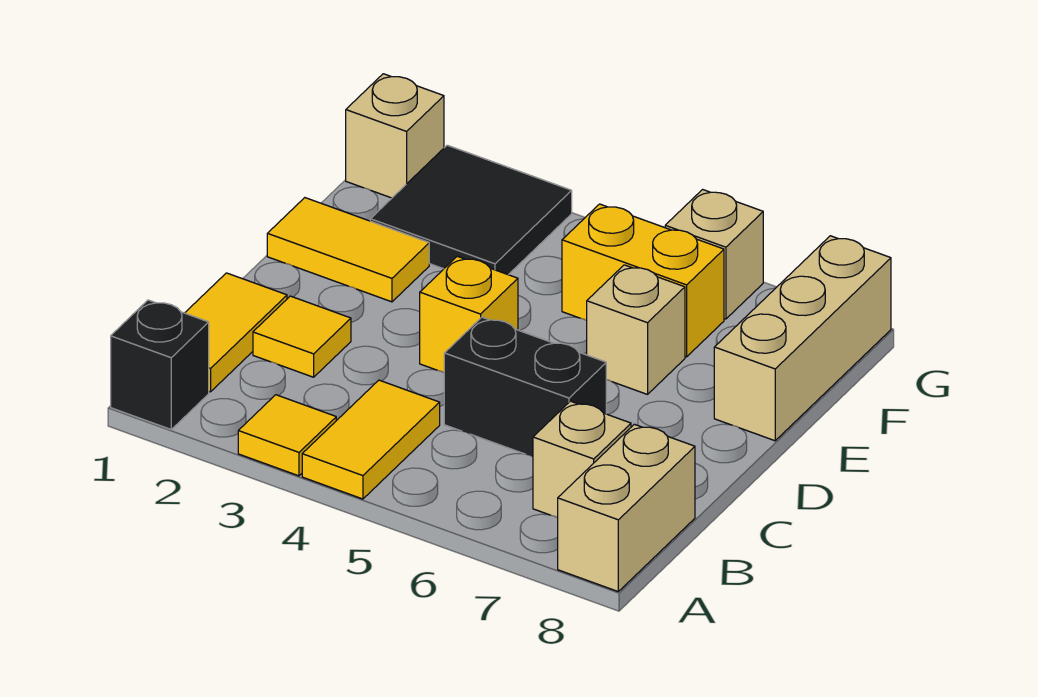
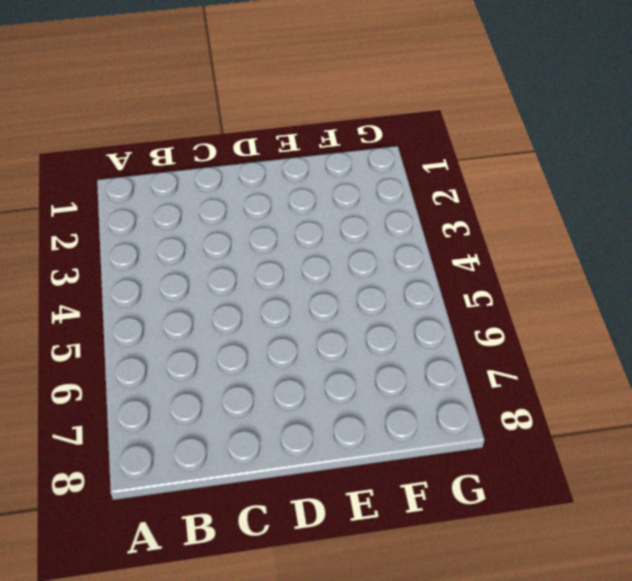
none -> black brick A1 level 1
none -> yellow tile A3 level 1
none -> yellow tile A4:B4 level 1

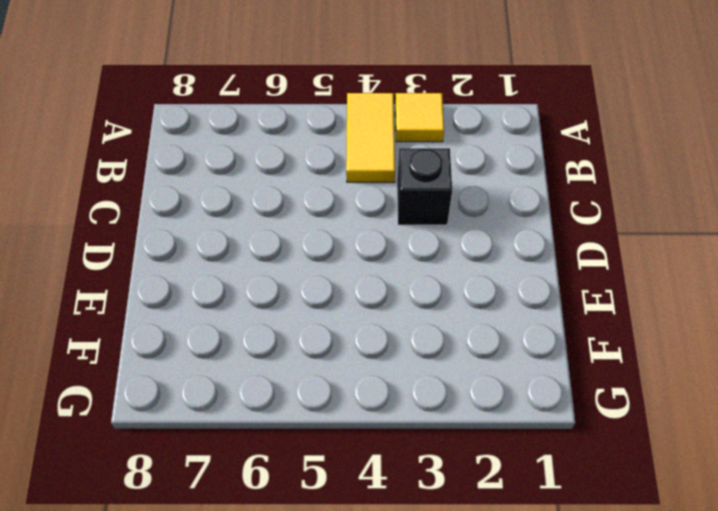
black brick C3 level 1 -> black brick A1 level 1
none -> tan brick A8:B8 level 1
none -> yellow tile B1:C1 level 1
none -> tan brick B7 level 1

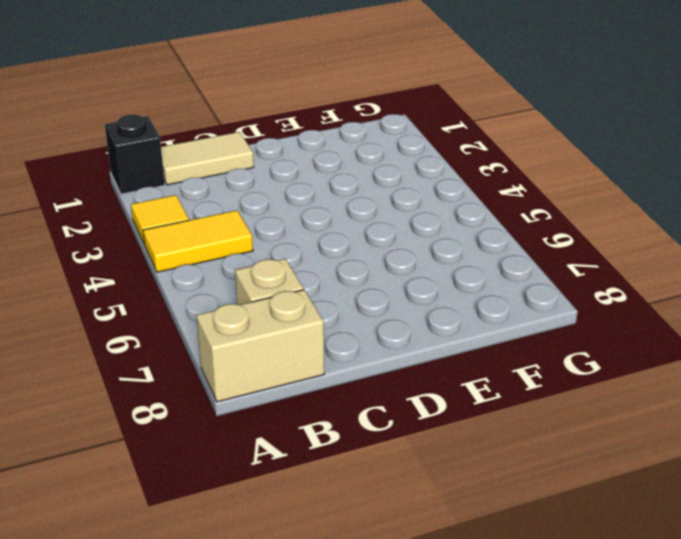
tan tile B1:C1 level 1 -> yellow tile B1:C1 level 1
none -> yellow tile C2 level 1
none -> black brick C5:C6 level 1
none -> yellow brick D4 level 1

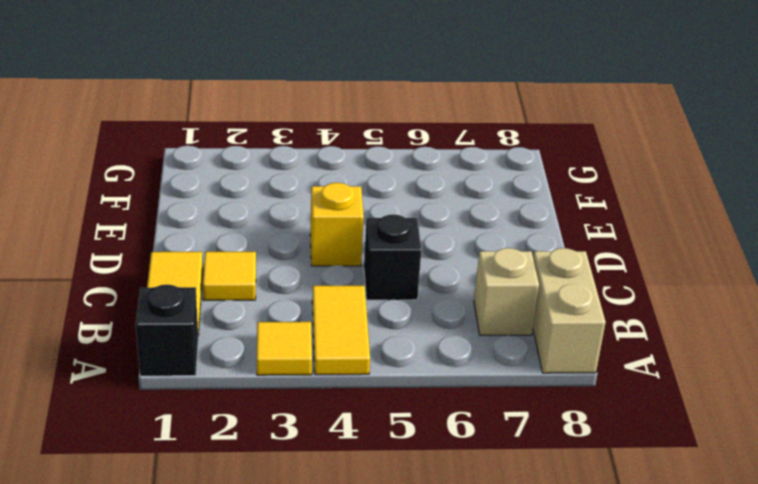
black brick C5 level 1 -> black brick C5:C6 level 1
none -> yellow tile E1:E2 level 1
none -> tan brick E6 level 1
none -> tan brick E8:G8 level 1

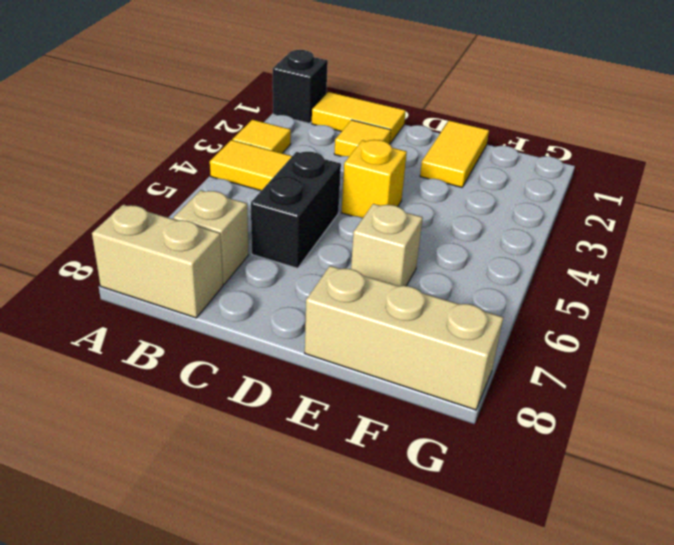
none -> black tile F2:G3 level 1
none -> yellow brick F5:F6 level 1
none -> tan brick G1 level 1

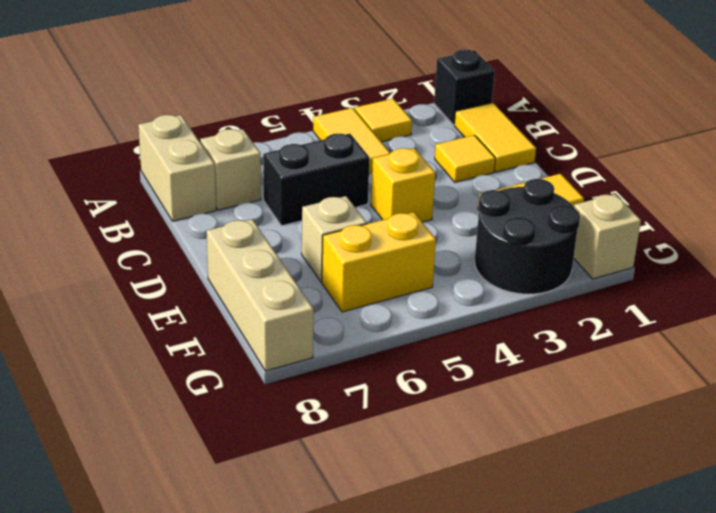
black round brick F2:G3 level 1 -> black tile F2:G3 level 1
none -> tan brick G6 level 1

